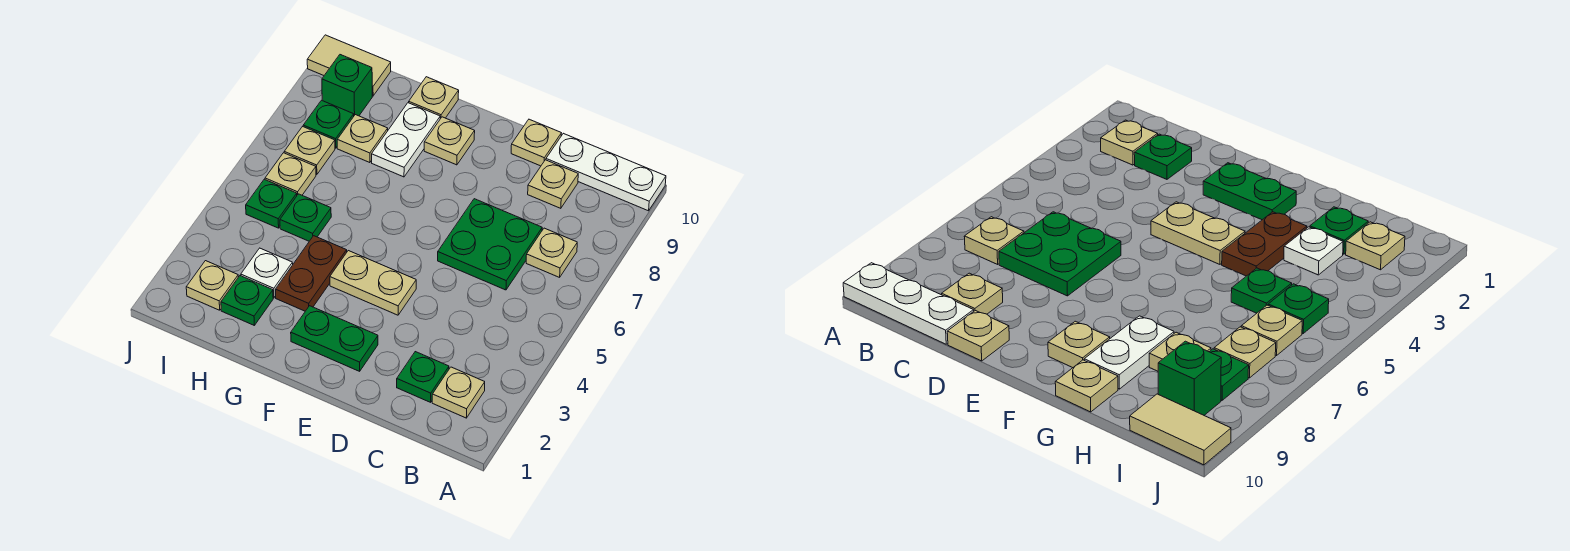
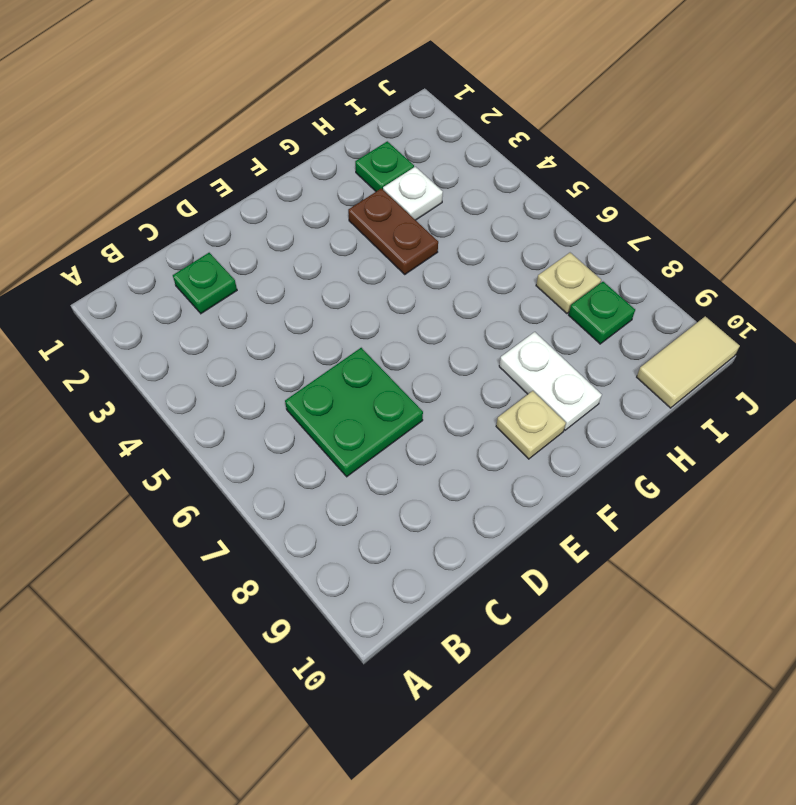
none -> white plate A10:C10 level 1
none -> tan plate B2 level 1
none -> tan plate B7 level 1

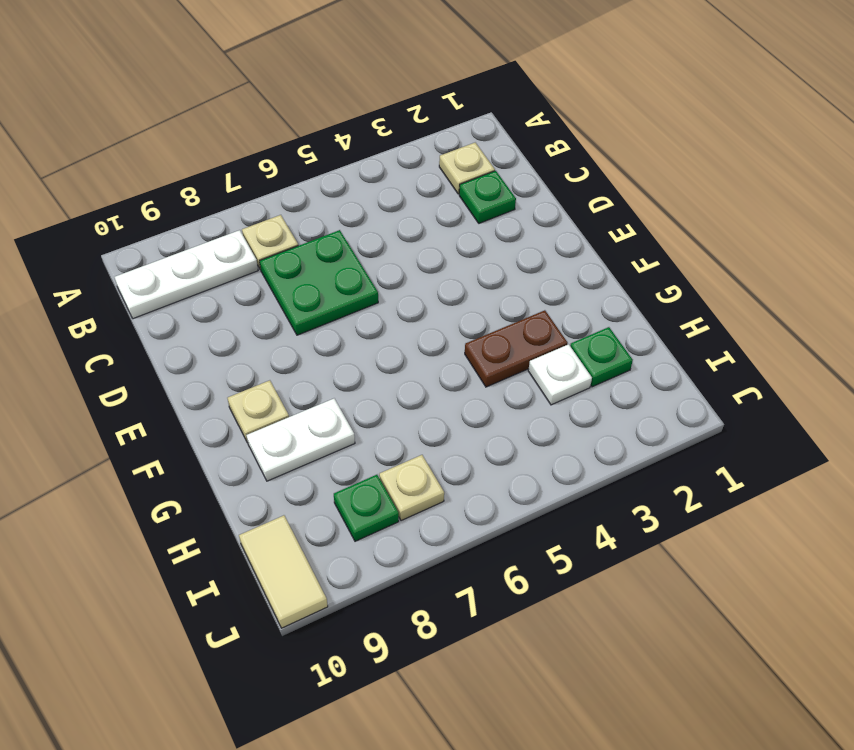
white plate B8:B10 level 1 -> white plate A10:C10 level 1
none -> tan plate C9 level 1
none -> tan plate D10 level 1
none -> green plate E2:F2 level 1

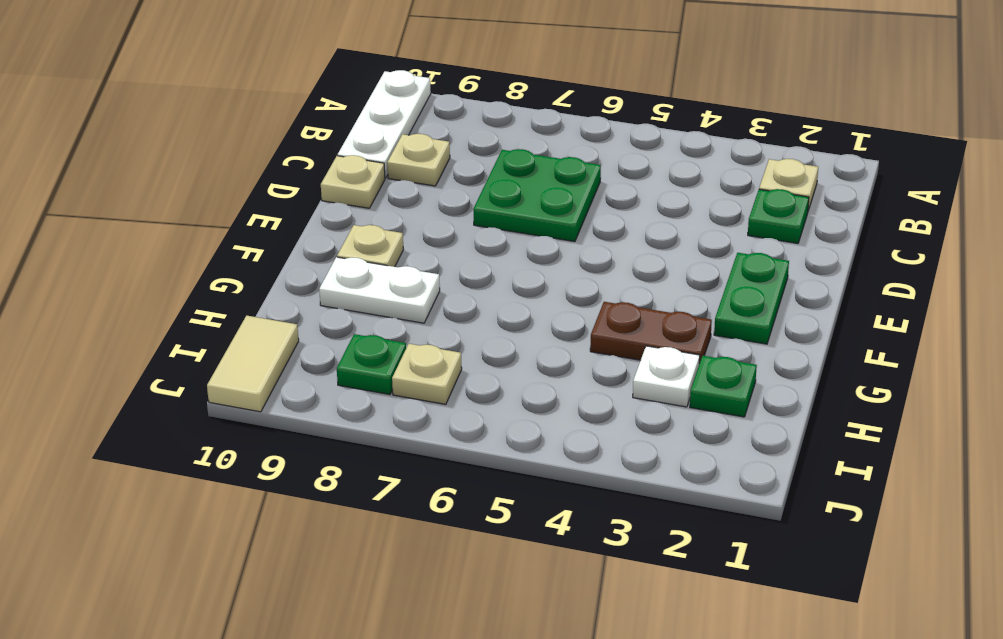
none -> tan plate B7 level 1
none -> tan plate E4:F4 level 1
none -> tan plate G10 level 1

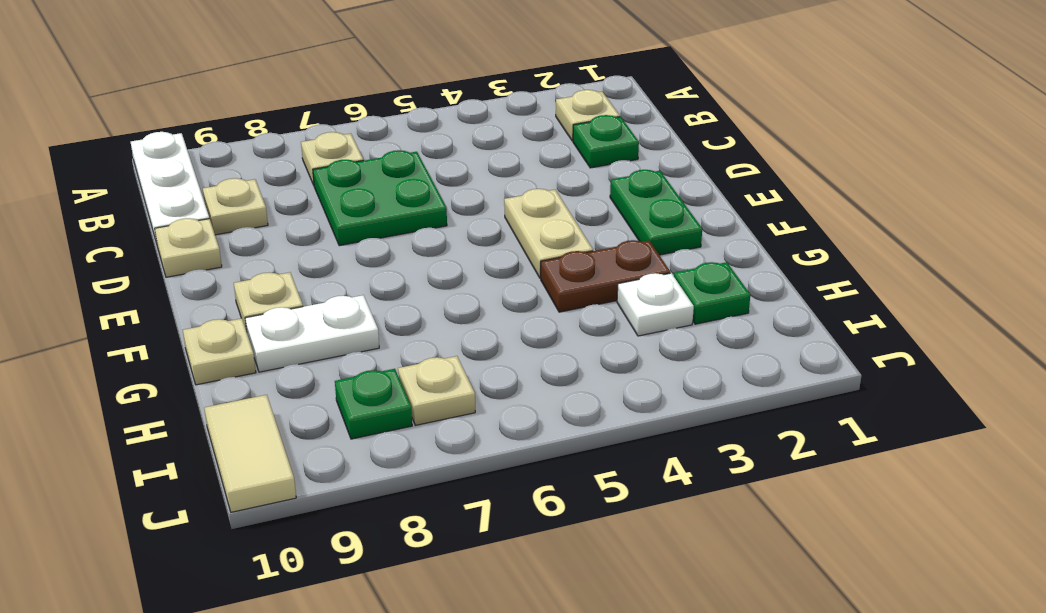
none -> green plate H5 level 1
none -> tan plate H8 level 1
none -> tan plate I2 level 1

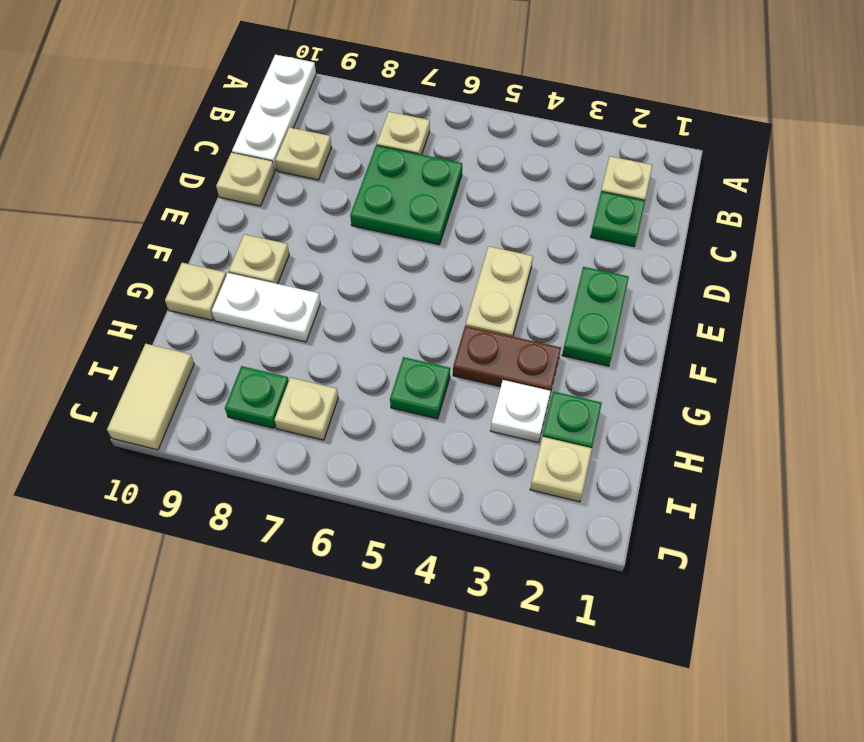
none -> tan plate H8 level 1
none -> green plate I5 level 1
none -> tan plate I6 level 1

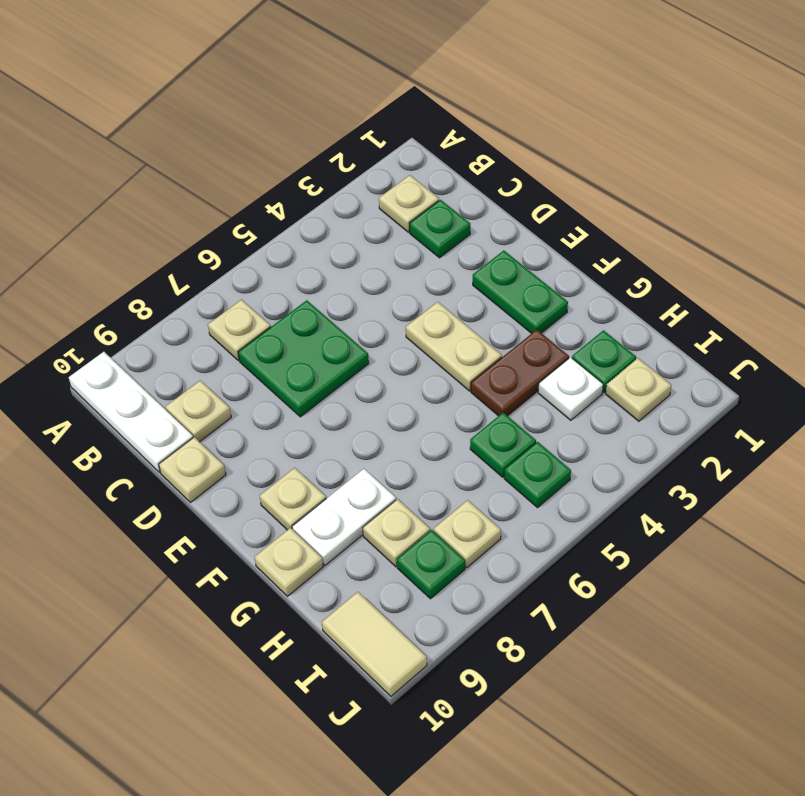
none -> tan plate I6 level 1
none -> green brick I9 level 1

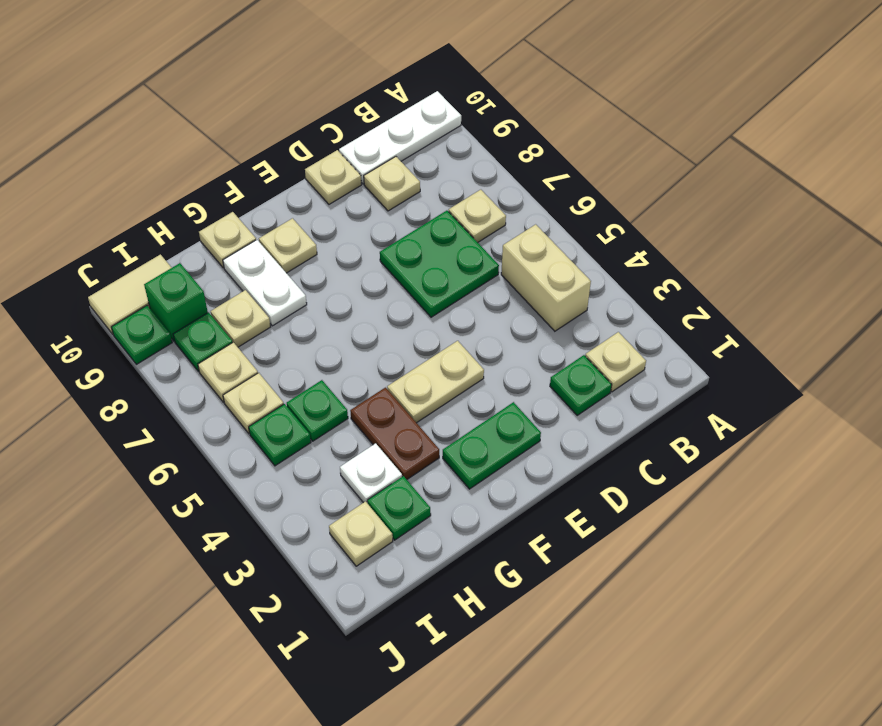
tan brick B4:B5 level 1 -> none
green plate J9 level 1 -> none

